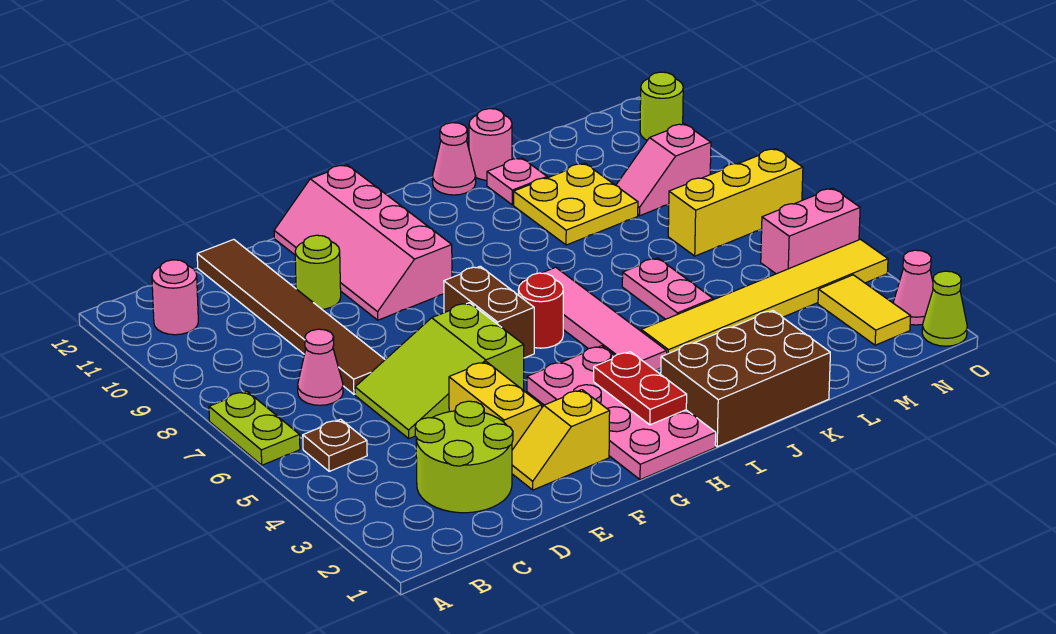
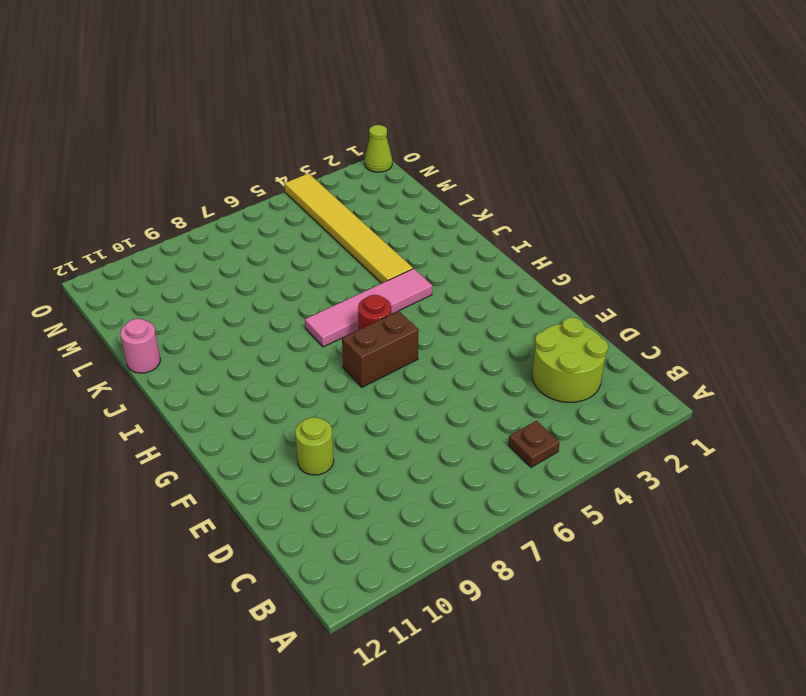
none -> lime plate A6:A7 level 1
none -> pink round brick B11 level 1
none -> pink cone C7 level 1
none -> lime slope D5:F6 level 1 top F

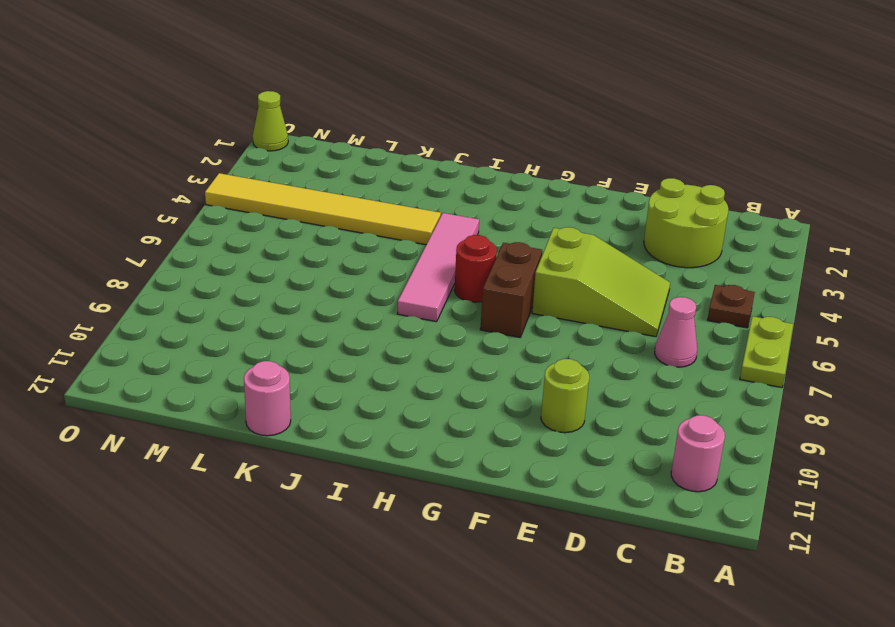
none -> brown tile D7:D12 level 1
none -> yellow slope E2:F2 level 1 top F
none -> yellow brick E3:E4 level 1
none -> pink slope F9:G12 level 1 top G

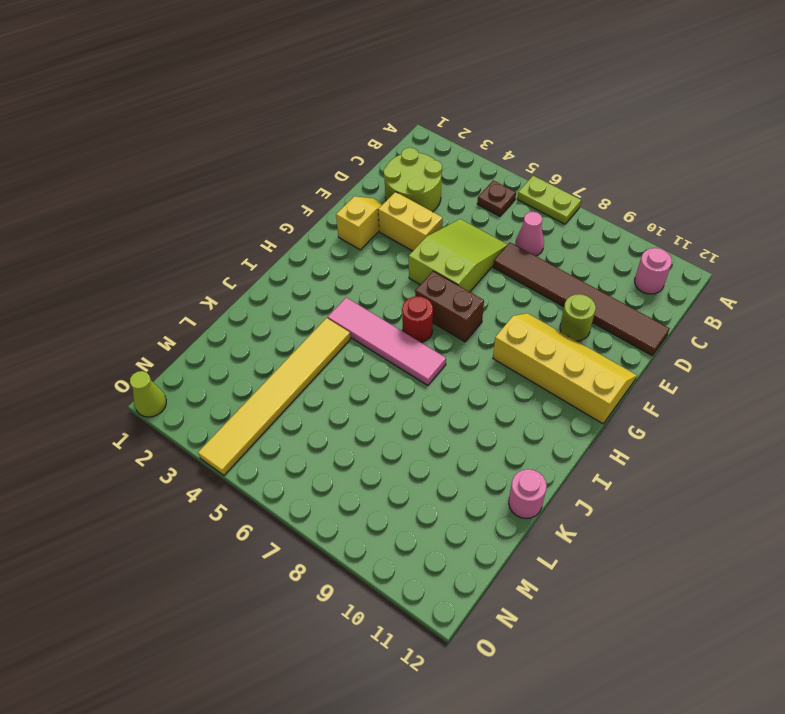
yellow slope F9:G12 level 1 top G -> pink slope F9:G12 level 1 top G
none -> pink plate G1:H4 level 1
none -> brown brick I1:K2 level 1
none -> pink cone J12 level 1
none -> pink plate K5:K6 level 1

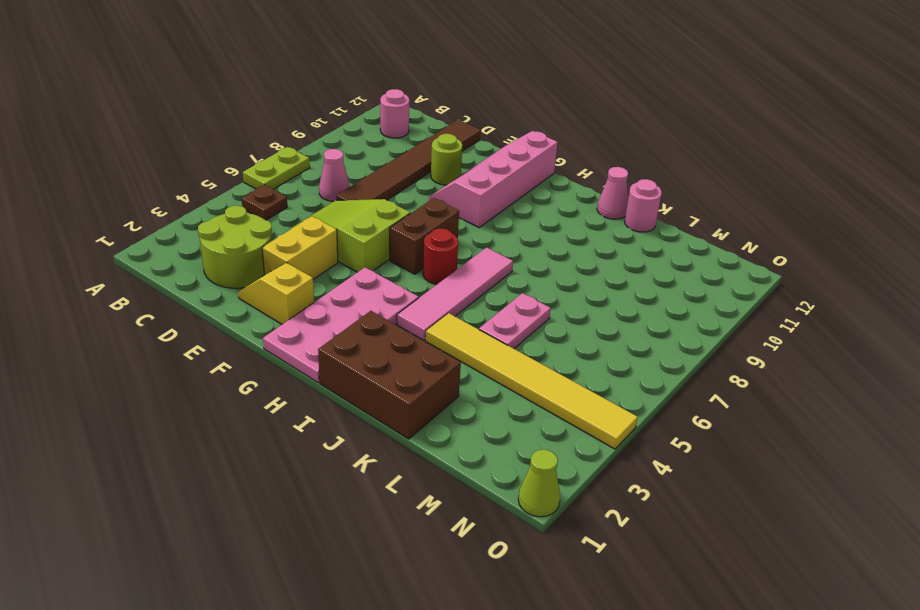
none -> yellow plate K9:L10 level 1
none -> pink plate K11 level 1
none -> yellow brick M7:O7 level 1
none -> pink slope M9:N9 level 1 top N

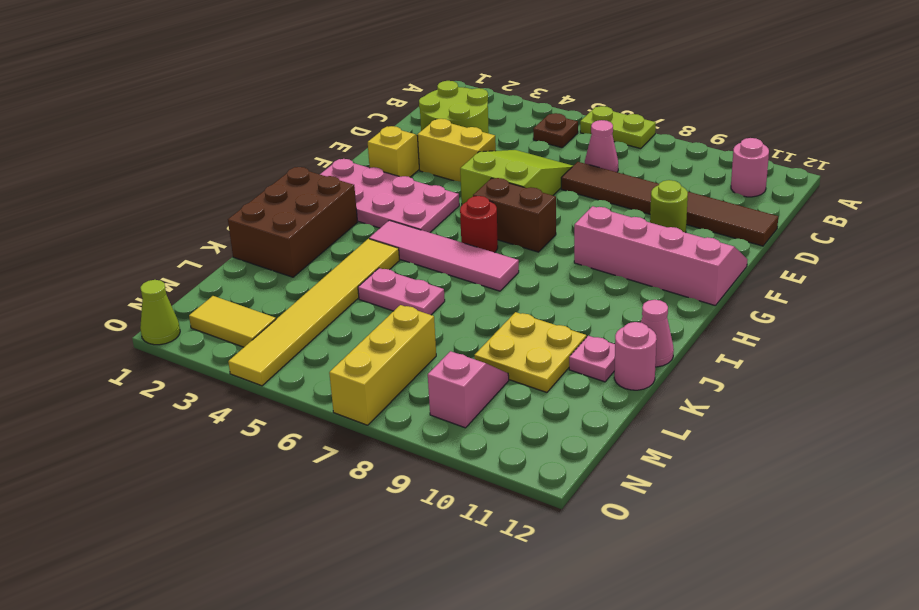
none -> pink brick N5:O5 level 1
none -> pink cone O2 level 1
none -> lime round brick O11 level 1
none -> red plate H2:H3 level 2

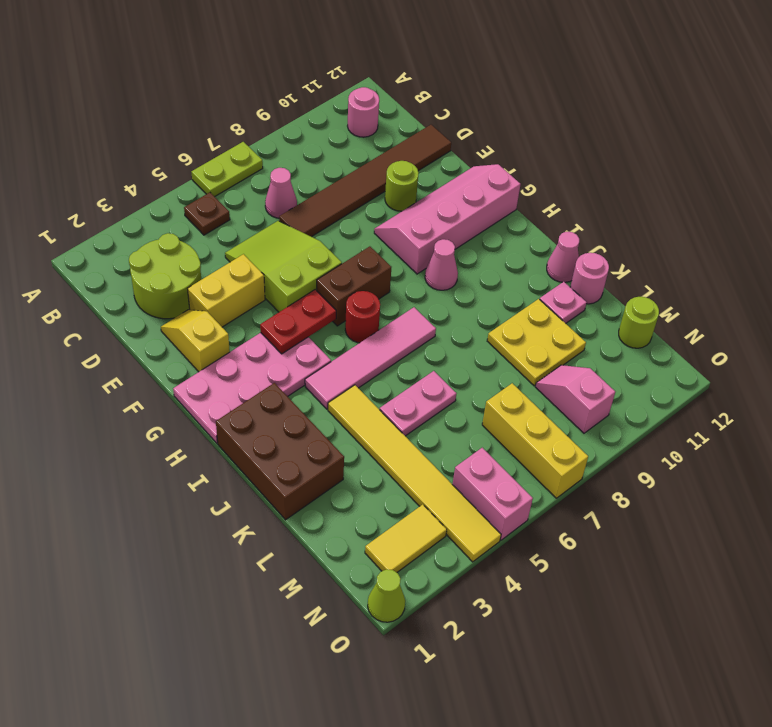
red plate G4:G5 level 2 -> red plate H2:H3 level 2
pink cone H9 level 1 -> pink cone O2 level 1
lime round brick M12 level 1 -> lime round brick O11 level 1

